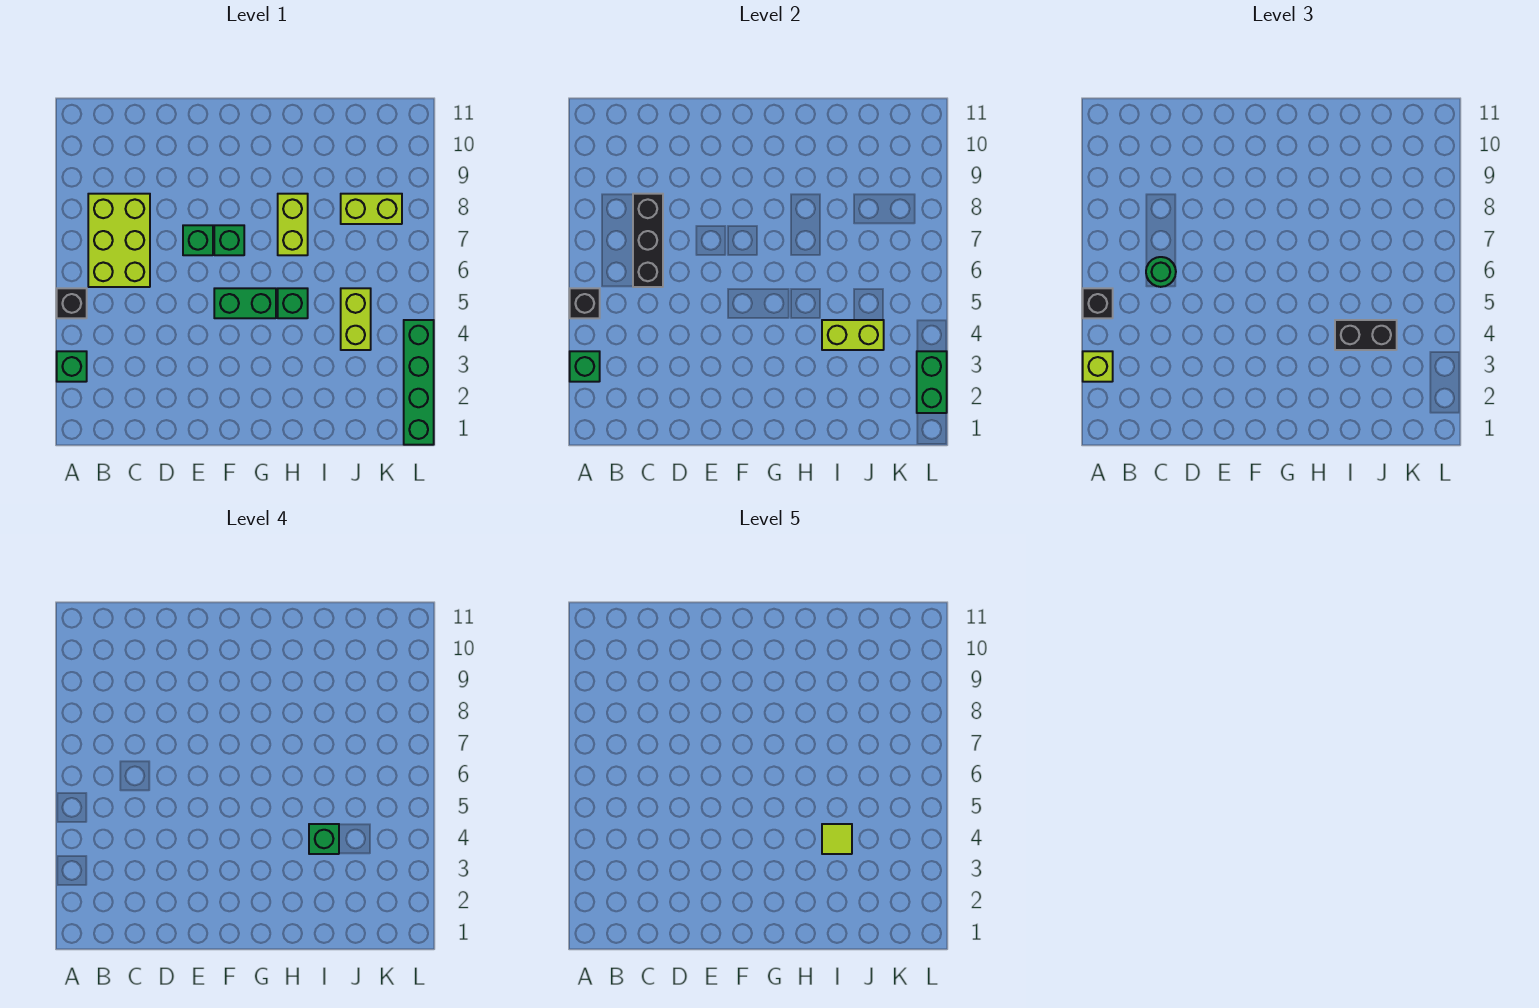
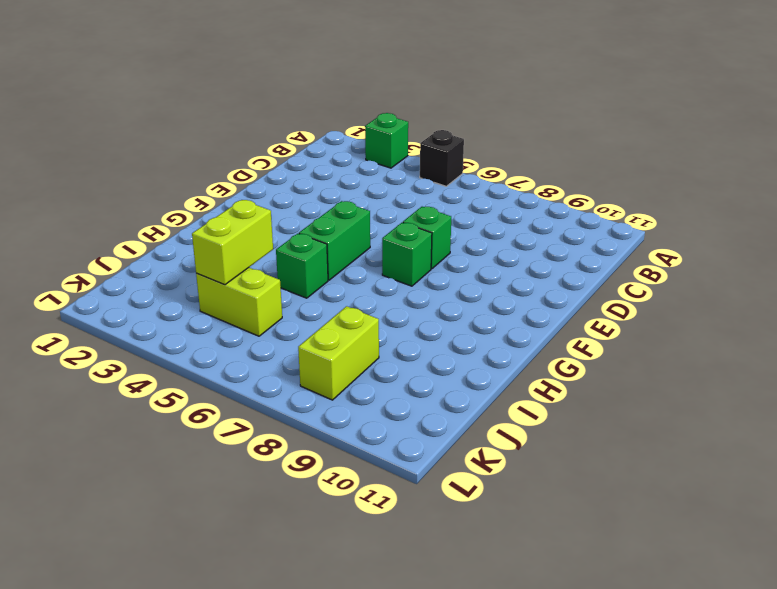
none -> lime brick B6:C8 level 1
none -> lime brick H7:H8 level 1
none -> green brick L1:L4 level 1

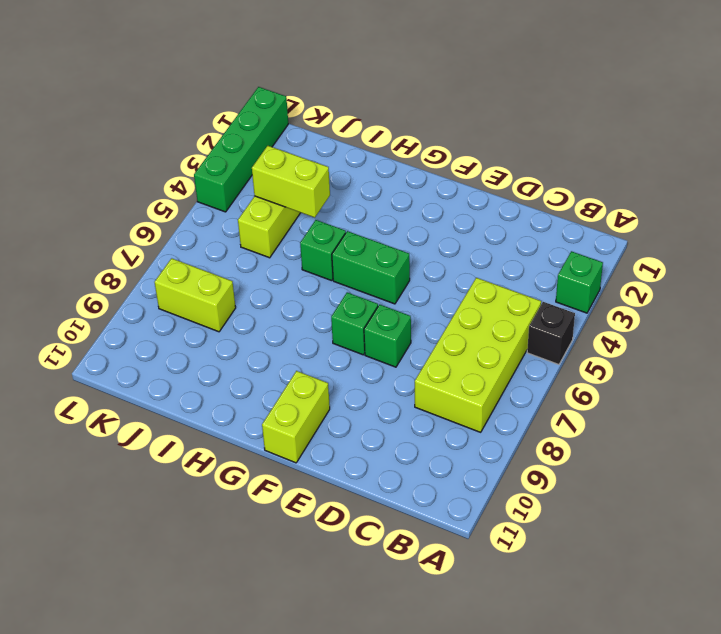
lime brick B5:C8 level 1 -> lime brick B6:C8 level 1
lime brick F10:F11 level 1 -> lime brick H7:H8 level 1
none -> green brick A3 level 2
none -> black brick A5 level 2
none -> black brick C6:C8 level 2

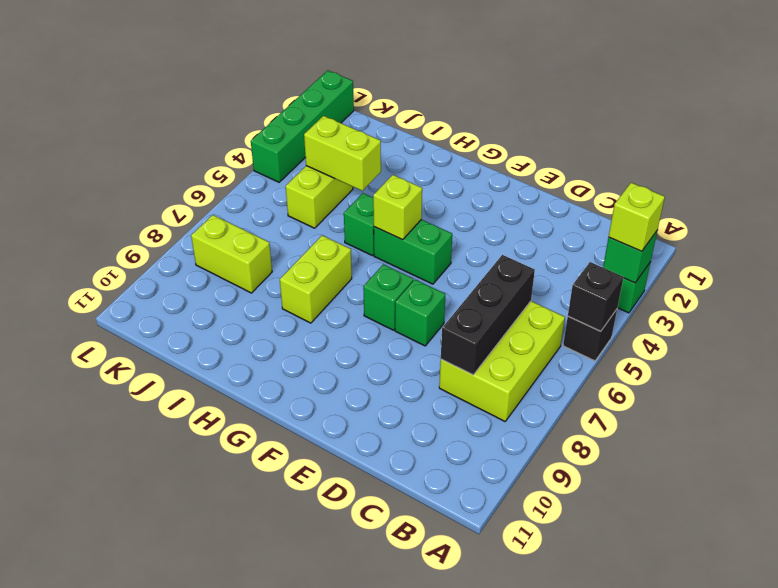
lime brick G5 level 2 -> none
none -> green brick L2:L3 level 2
none -> black brick A5 level 3
none -> green round brick C6 level 3

